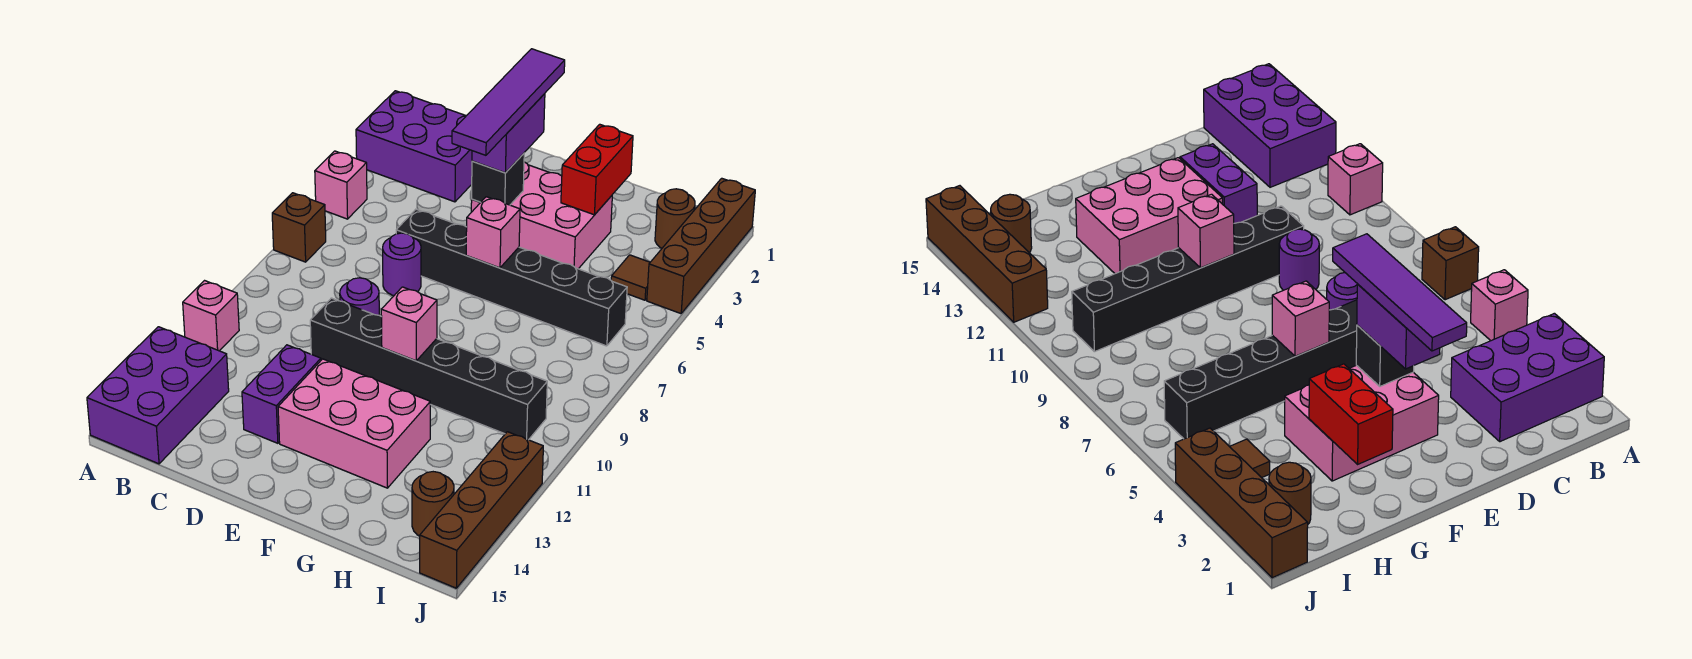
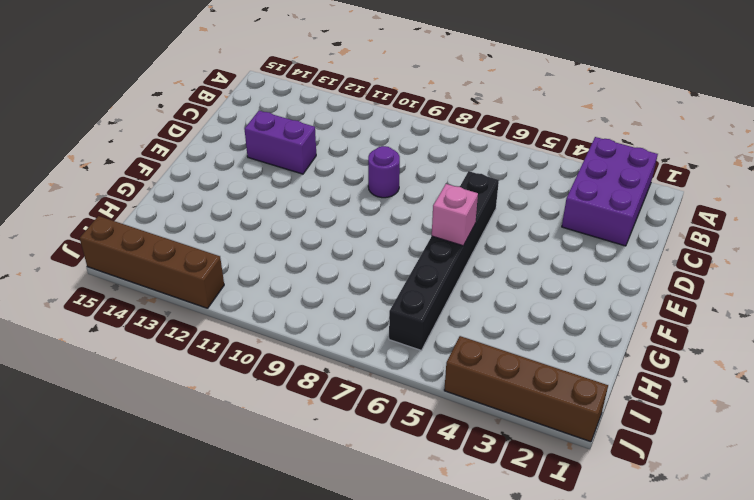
none -> pink brick A5 level 1
none -> brown brick A7 level 1
none -> pink brick A11 level 1

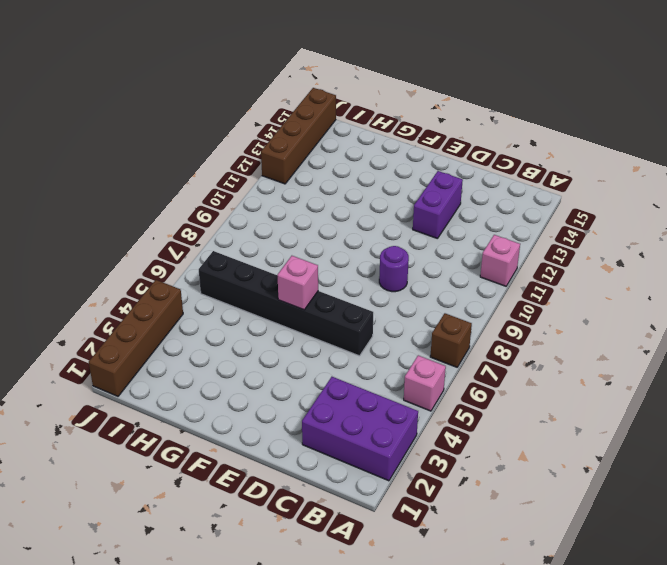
none -> purple brick A13:B15 level 1
none -> purple round brick D7 level 1
none -> black brick D10:I10 level 1

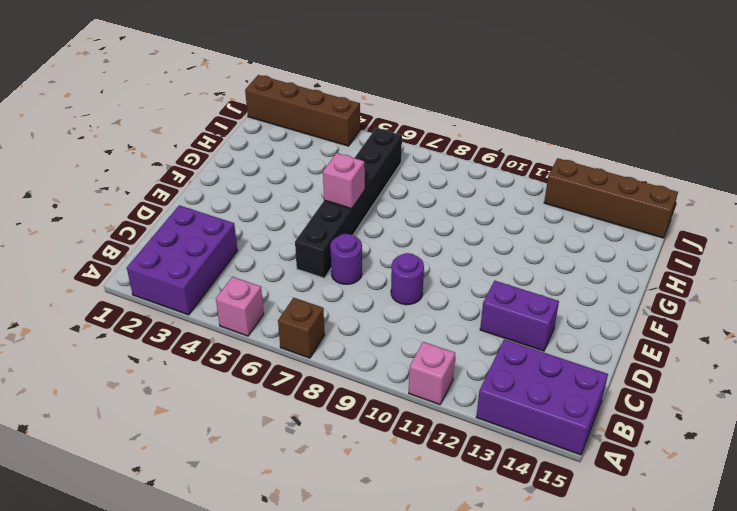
none -> black brick D10:I10 level 1
none -> pink brick E3:G4 level 1
none -> pink brick E12:G13 level 1

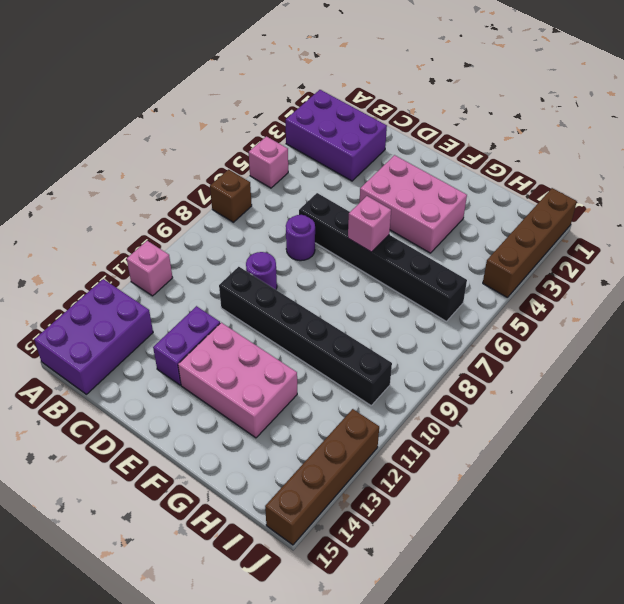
none -> brown round brick I2 level 1
none -> brown tile I4 level 1
none -> brown round brick I14 level 1

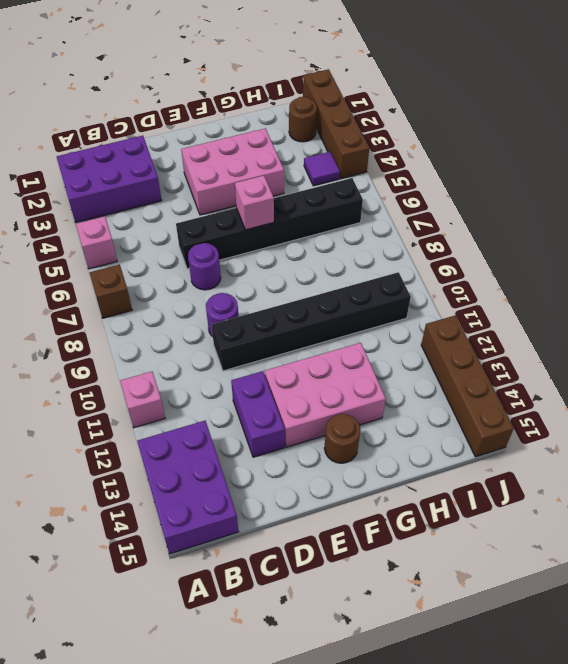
brown round brick F14 level 1 -> brown round brick I14 level 1
purple tile I4 level 1 -> brown tile I4 level 1
none -> black brick E4 level 2
none -> pink brick F10 level 2
none -> red brick G2:G3 level 2

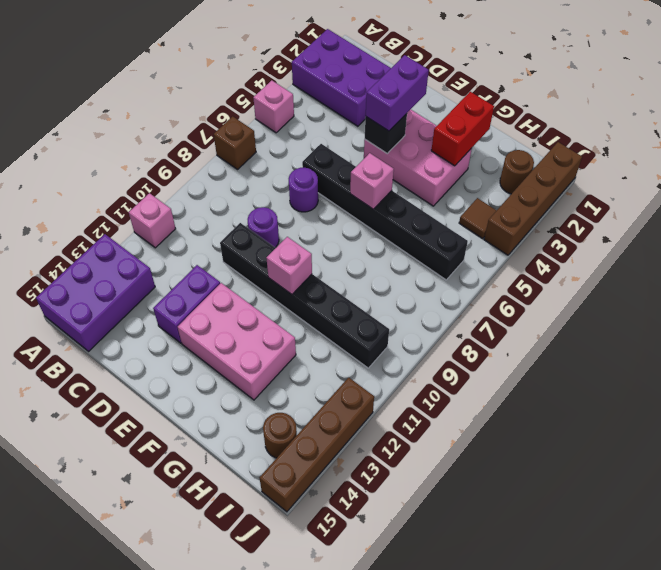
none -> purple tile E2:E5 level 4

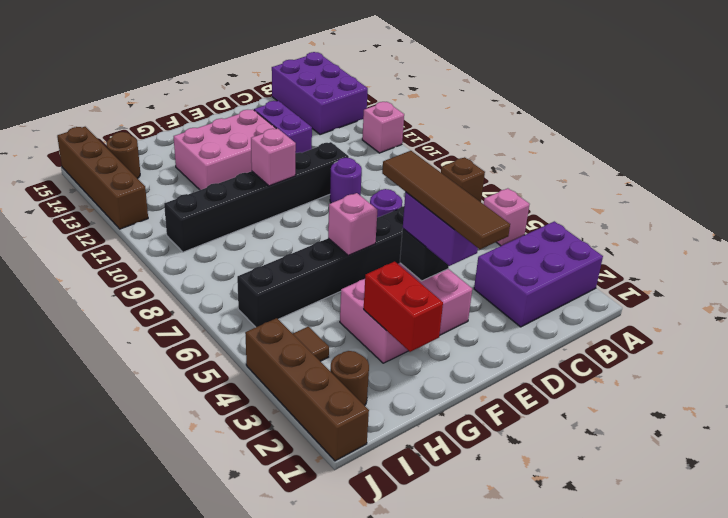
brown tile E2:E5 level 4 -> purple tile E2:E5 level 4

